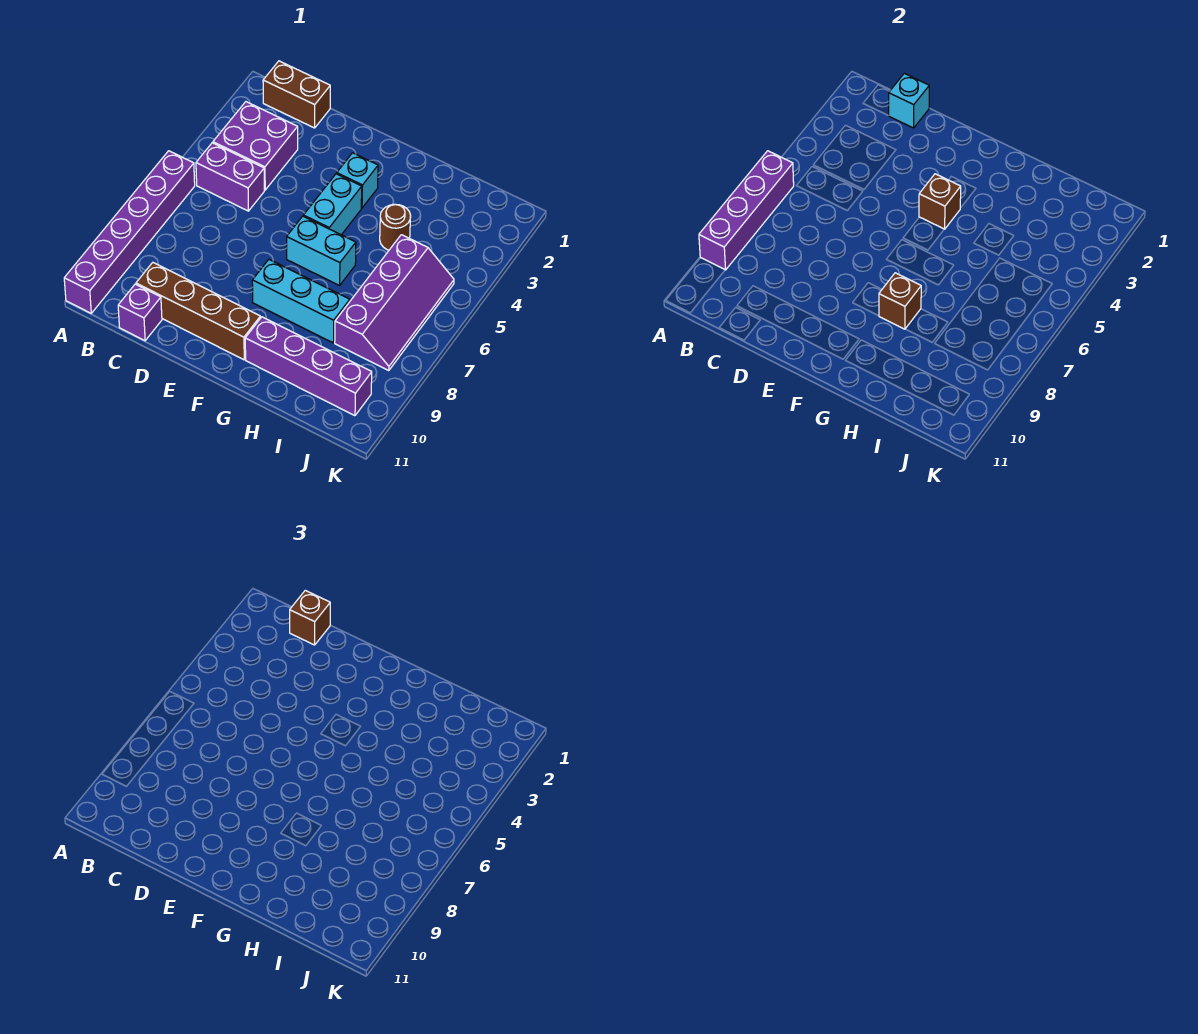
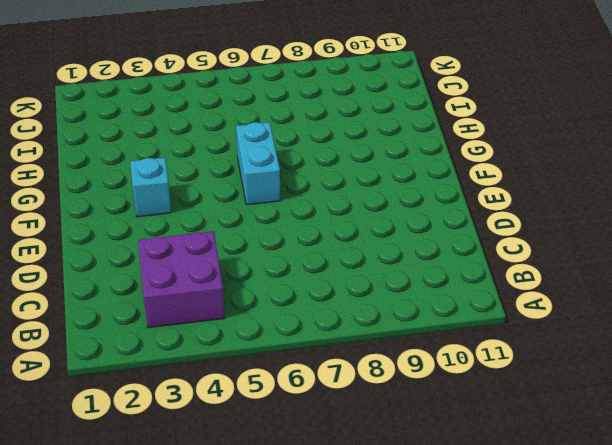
none -> purple brick A6:A11 level 1
none -> brown brick B1:C1 level 1
none -> purple brick B5:C5 level 1

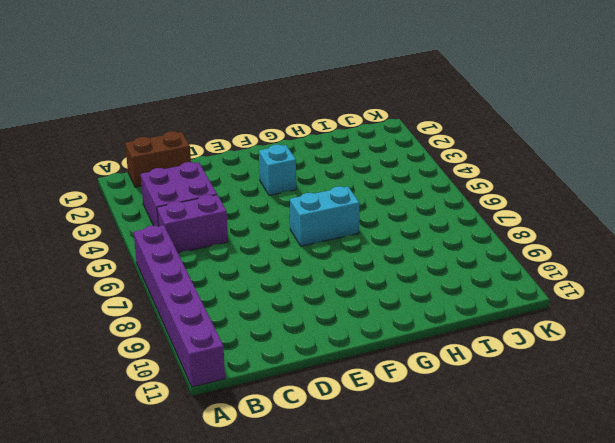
none -> brown brick C10:F10 level 1
none -> purple brick C11 level 1
none -> cyan brick F4:F5 level 1

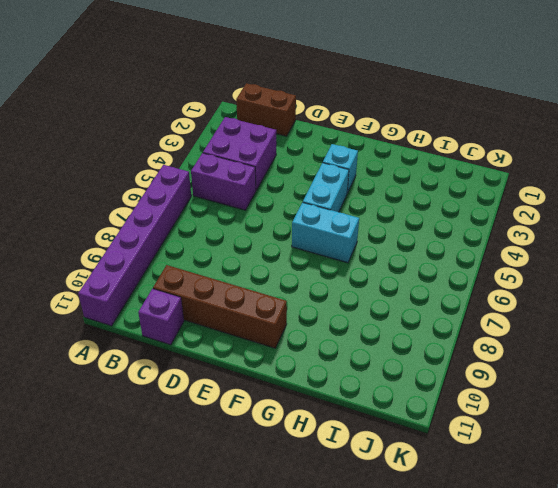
none -> cyan brick F8:H8 level 1
none -> purple brick G10:J10 level 1
none -> brown round brick H4 level 1

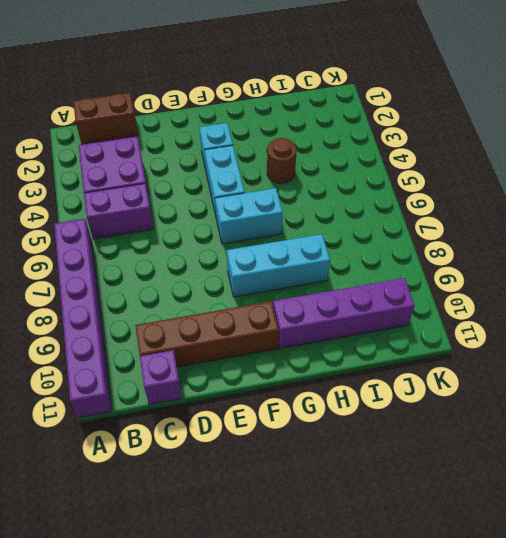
none -> purple slope I5:J8 level 1 top I
none -> purple brick A6:A9 level 2
none -> cyan brick C1 level 2

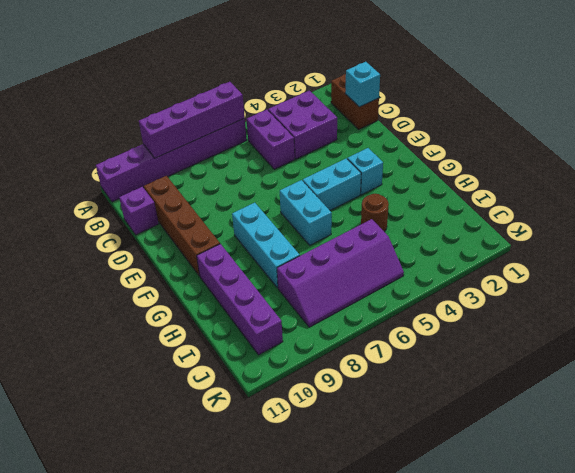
none -> brown brick F4 level 2
none -> brown brick G8 level 2
none -> brown brick C1 level 3

